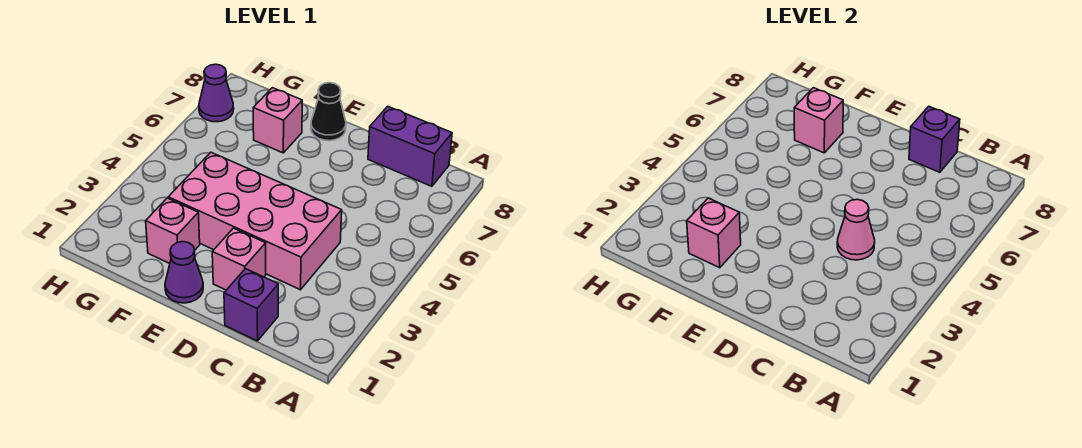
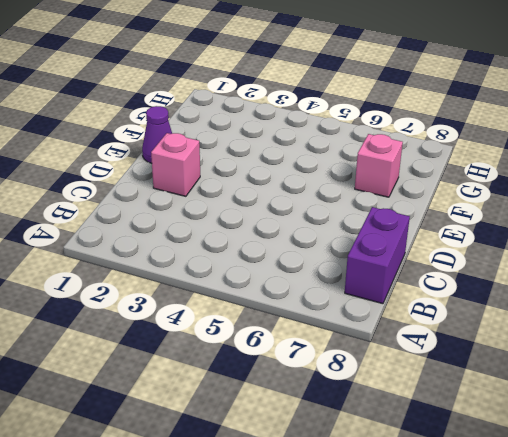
none -> purple brick C1 level 1
none -> pink brick C3:F4 level 1
none -> black cone E8 level 1

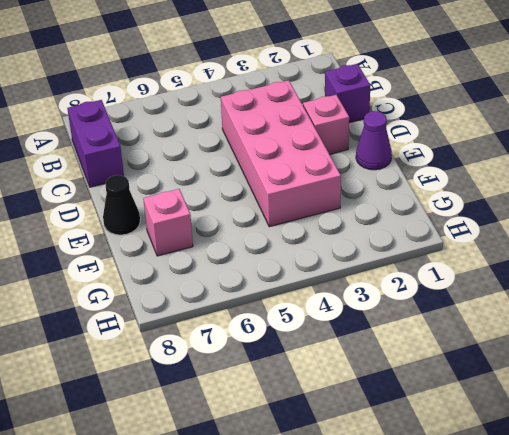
none -> pink brick F2 level 1
none -> purple cone H7 level 1
none -> pink cone C4 level 2

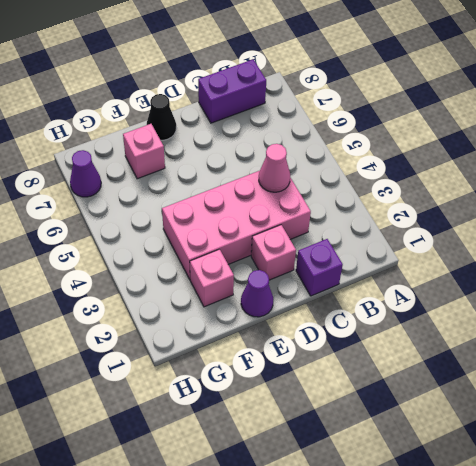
none -> purple brick C8 level 2
none -> pink brick F2 level 2
none -> pink brick F7 level 2

